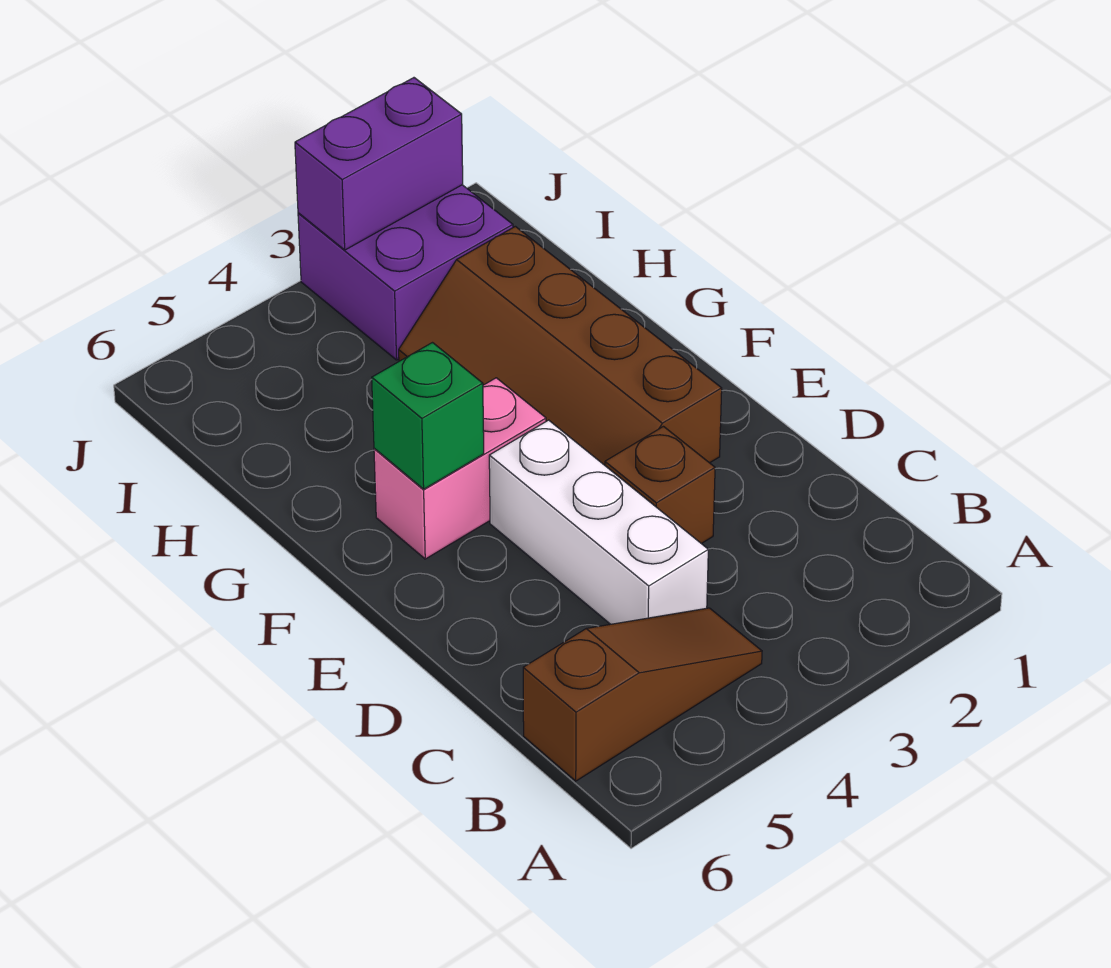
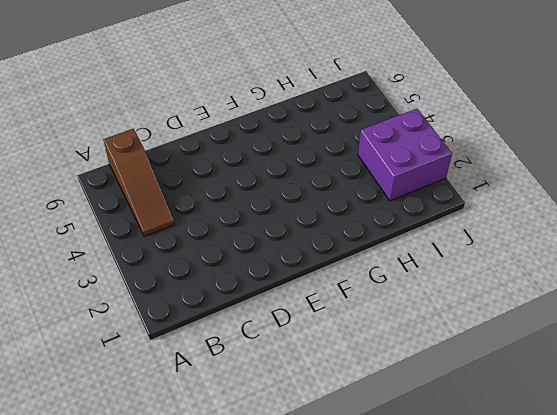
none -> white brick C4:E4 level 1
none -> brown brick D3 level 1

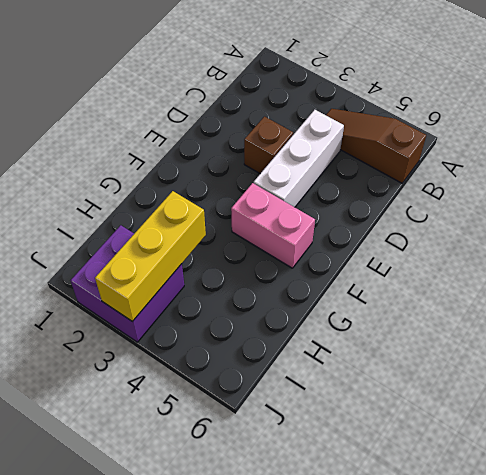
yellow brick H3:J3 level 2 -> purple brick J2:J3 level 2
none -> brown slope E2:H3 level 1 top 2
none -> green brick F5 level 2

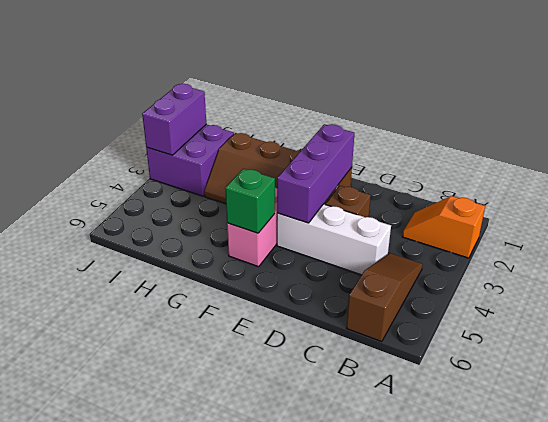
orange slope A2:B2 level 1 top A -> none
purple brick E2:E4 level 2 -> none

